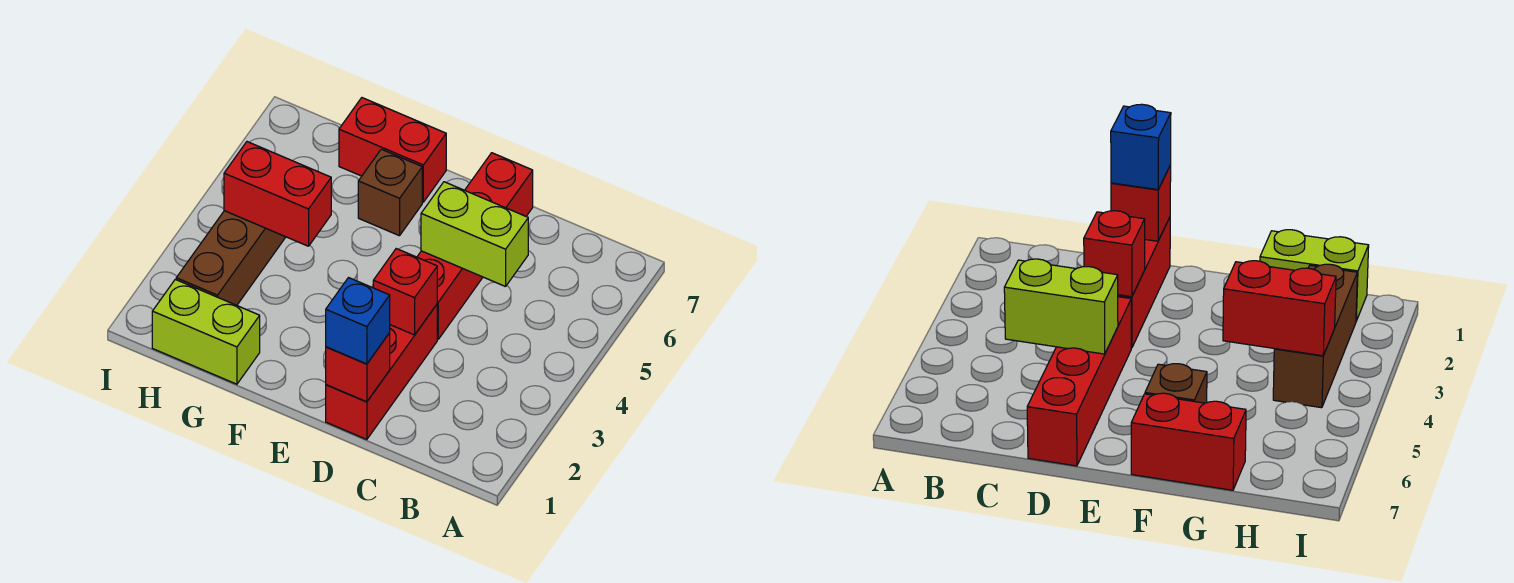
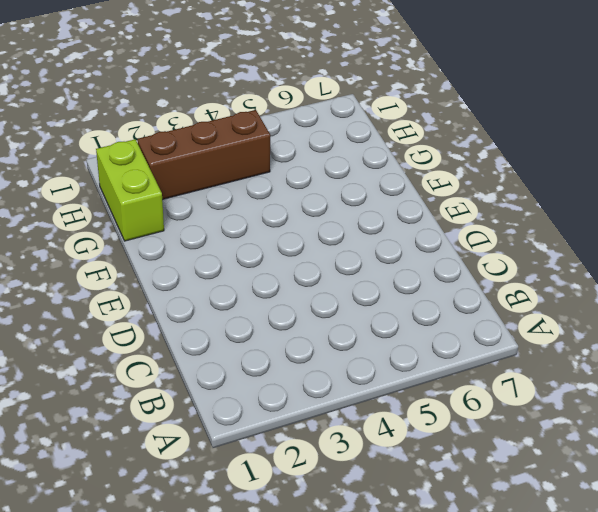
none -> red brick D1:D3 level 1
none -> red brick D4:D7 level 1

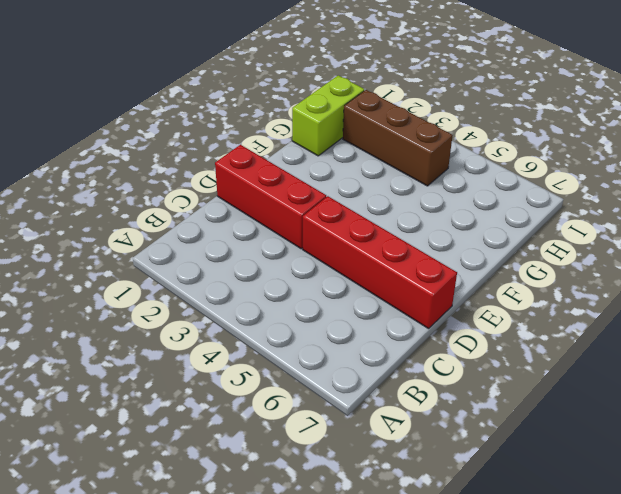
none -> brown brick F6 level 1
none -> red brick F7:G7 level 1

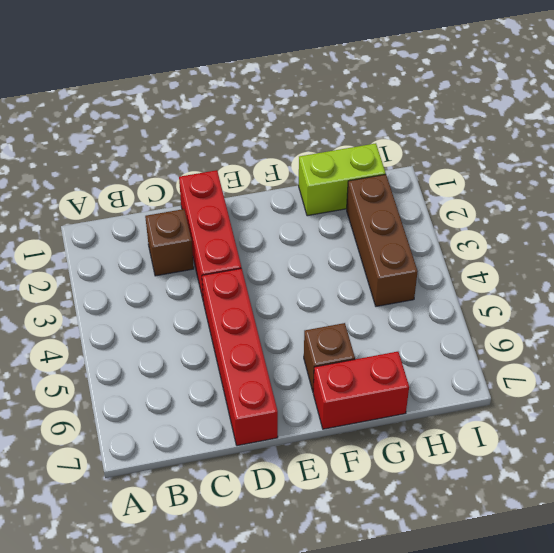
brown brick C2 level 1 -> none
none -> lime brick C5:D5 level 2
none -> red brick D1 level 2

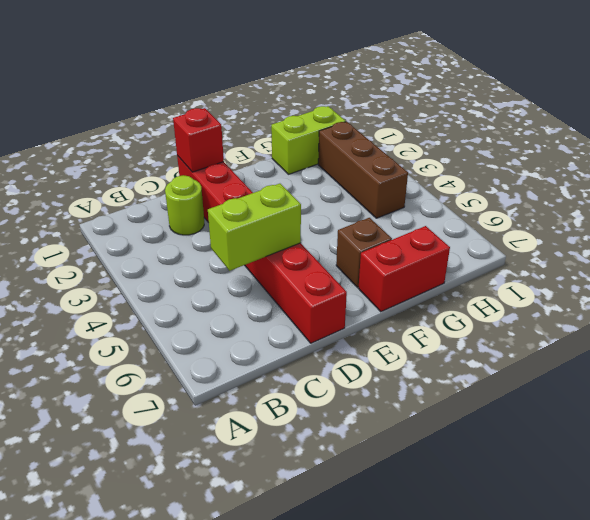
lime round brick C2 level 1 -> none
none -> red brick D3 level 2
none -> red brick G4:H4 level 2

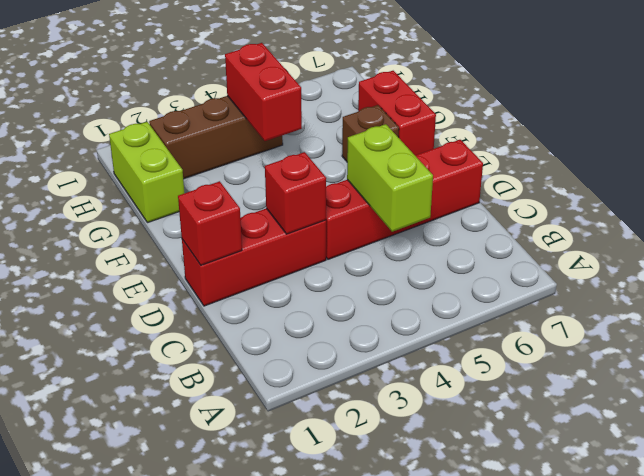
none -> blue brick D1 level 3

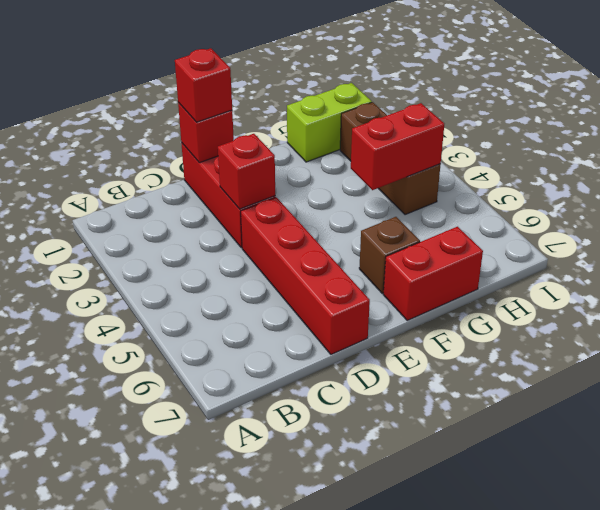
red brick D1 level 3 -> blue brick D1 level 3
none -> lime brick C5:D5 level 2

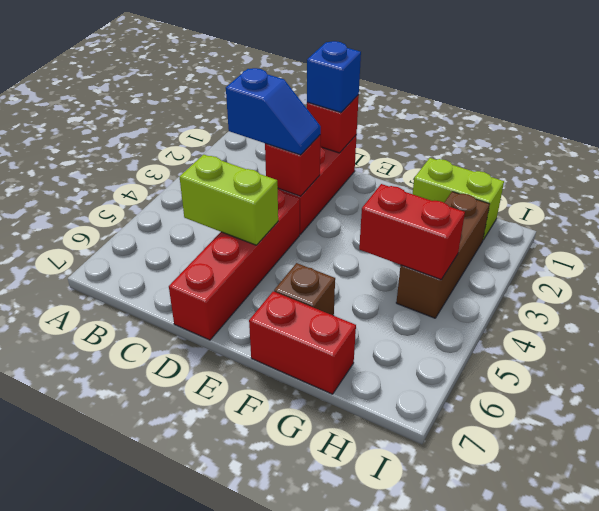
blue slope C3:D3 level 3 top C -> none

